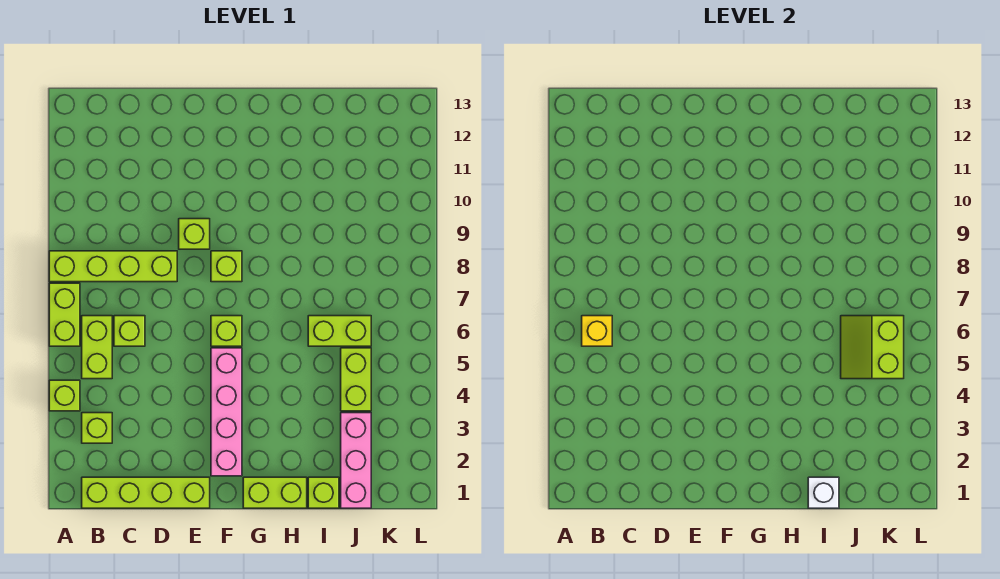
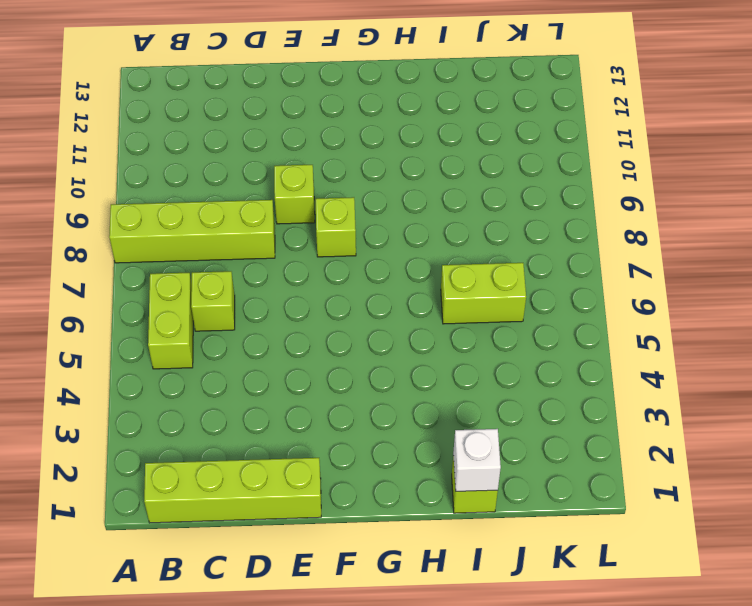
none -> lime brick A4 level 1
none -> lime brick A6:A7 level 1
none -> lime brick B3 level 1

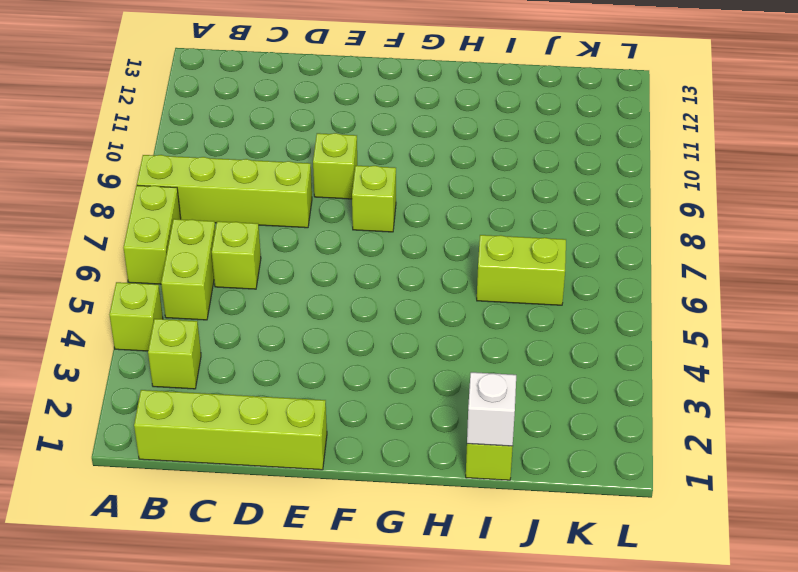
none -> pink brick F2:F5 level 1
none -> lime brick F6 level 1
none -> lime brick G1:H1 level 1

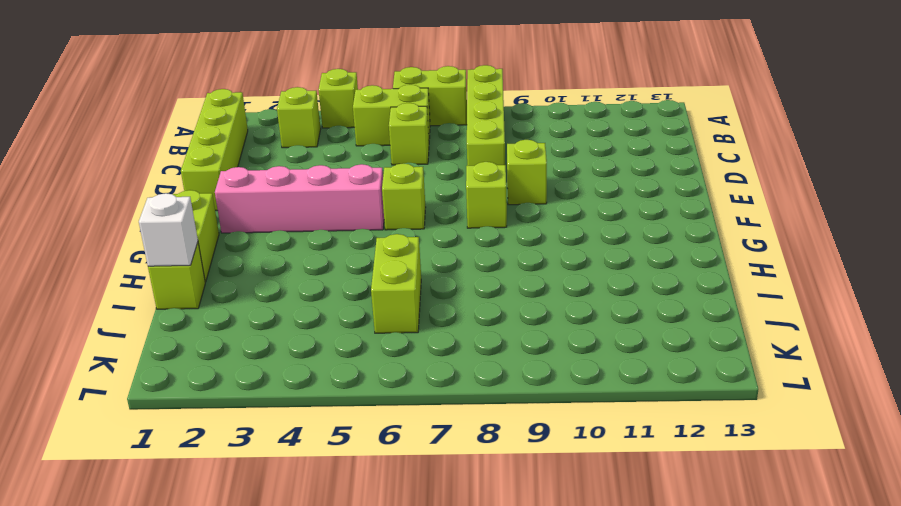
none -> pink brick J1:J3 level 1
none -> lime brick J4:J5 level 1
none -> yellow brick B6 level 2

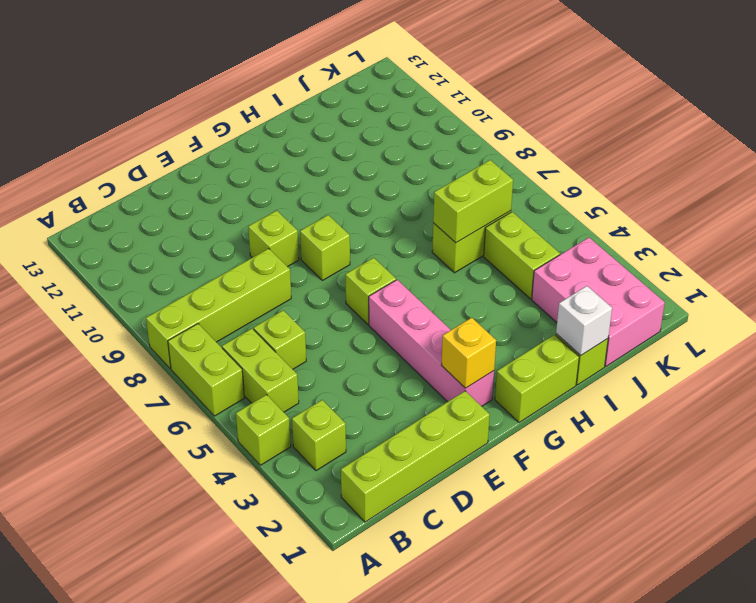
yellow brick F2 level 2 -> yellow brick B6 level 2
lime brick I6:J6 level 2 -> lime slope J5:K6 level 2 top K
pink brick J1:K3 level 1 -> pink brick J1:J3 level 1

